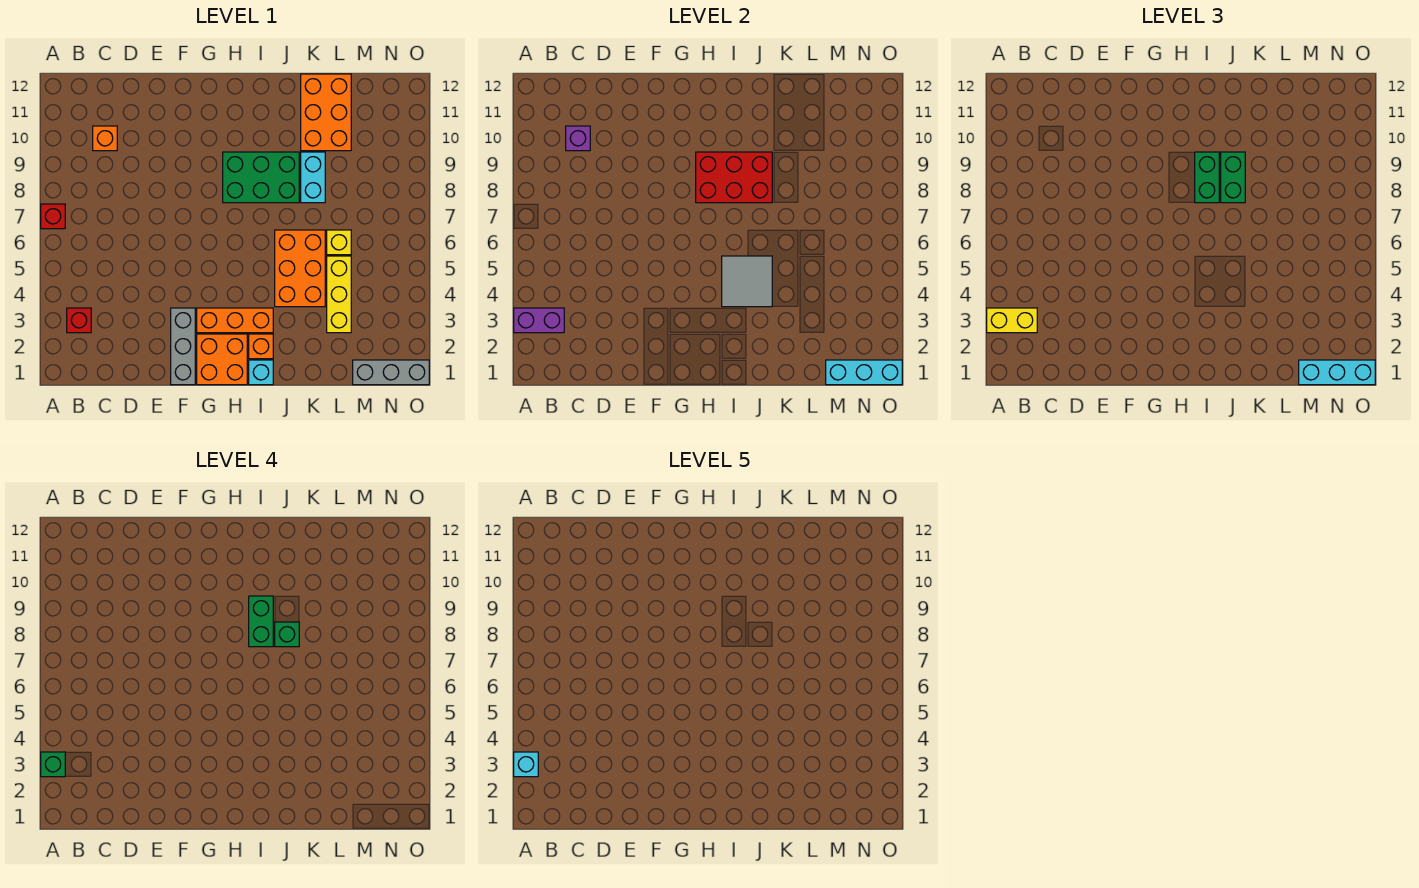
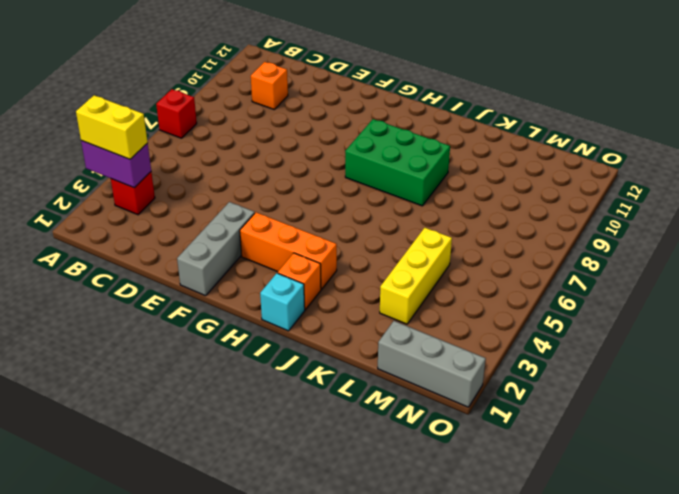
none -> orange brick G1:H2 level 1
none -> orange brick J4:K6 level 1
none -> cyan brick K8:K9 level 1

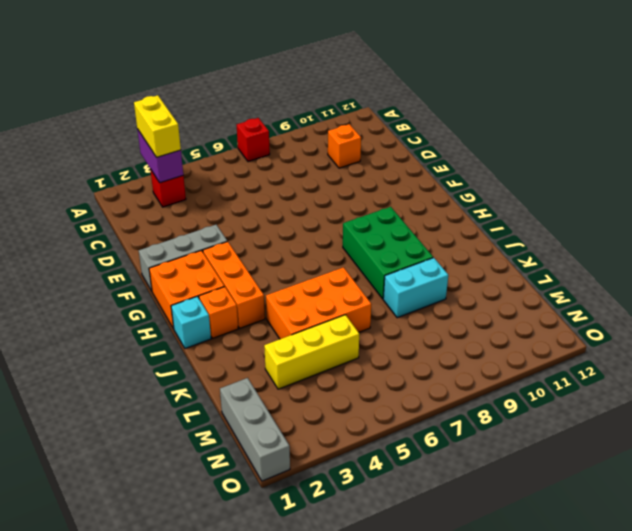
none -> orange brick K10:L12 level 1
none -> yellow brick L6 level 1
none -> purple brick C10 level 2

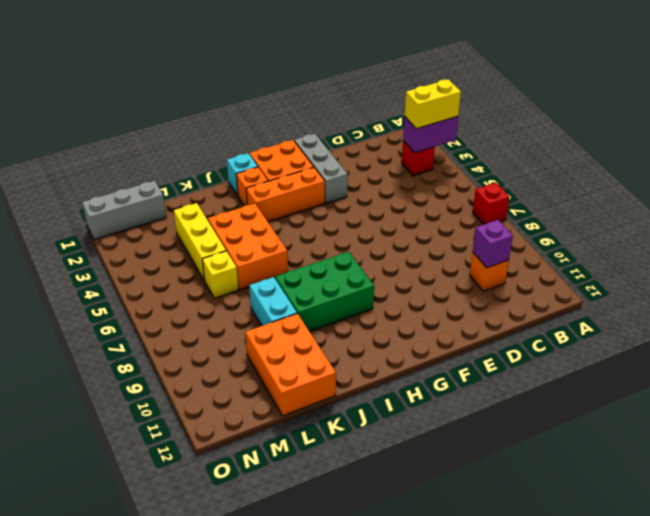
none -> red brick H8:J9 level 2
none -> grey tile I4:J5 level 2
none -> cyan brick M1:O1 level 2

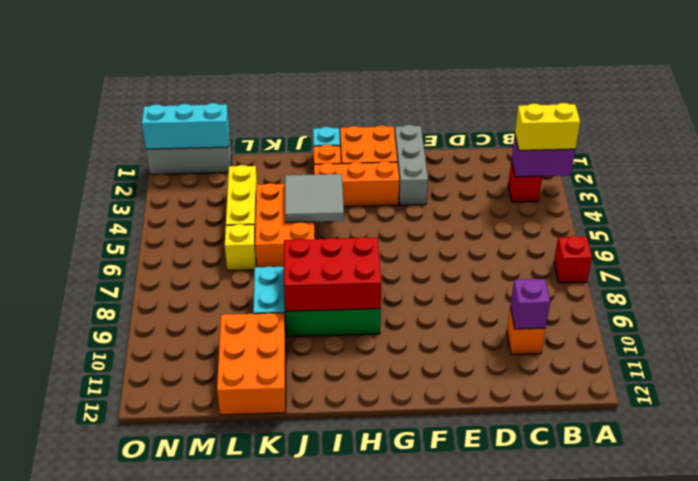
none -> green brick I8:I9 level 3
none -> green brick J8:J9 level 3
none -> cyan brick M1:O1 level 3

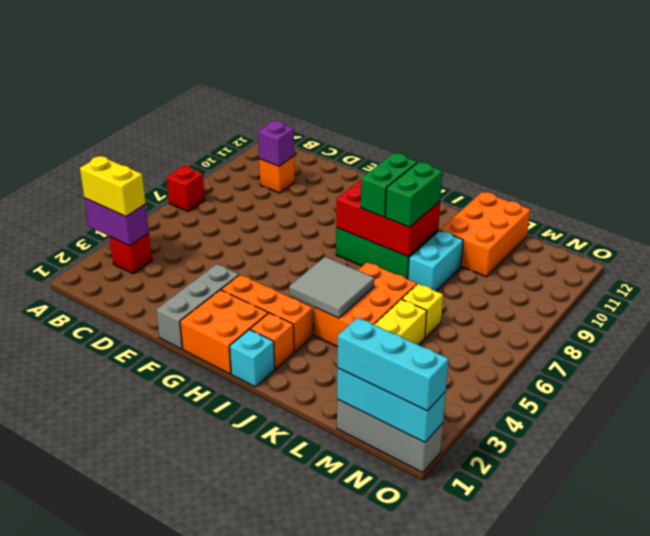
none -> green brick A3 level 4
none -> green brick I8:I9 level 4
none -> green brick J8 level 4

